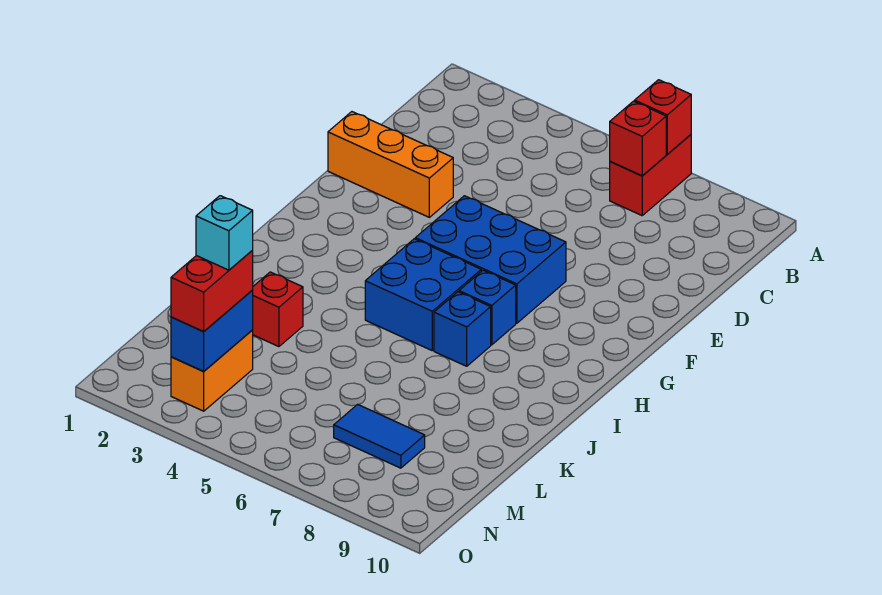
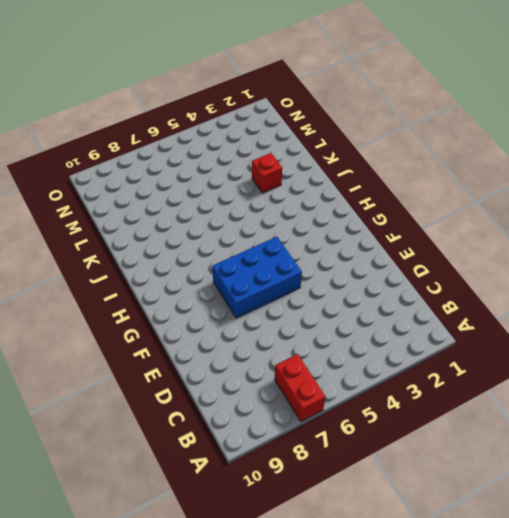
none -> orange brick E1:E3 level 1
none -> blue brick H5:I6 level 1
none -> blue brick H7 level 1

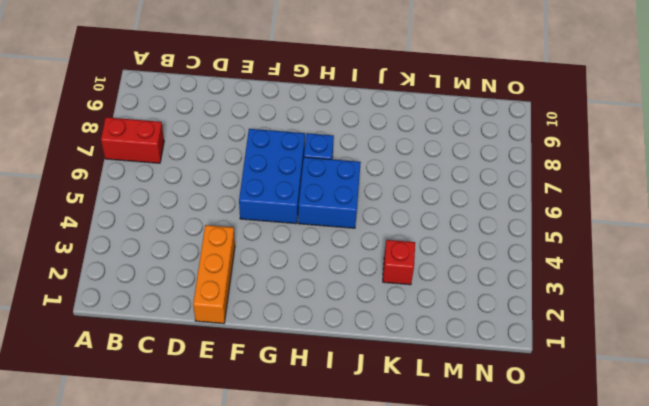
none -> blue brick I7 level 1
none -> orange brick M3:N3 level 1
none -> blue tile M7:M8 level 1

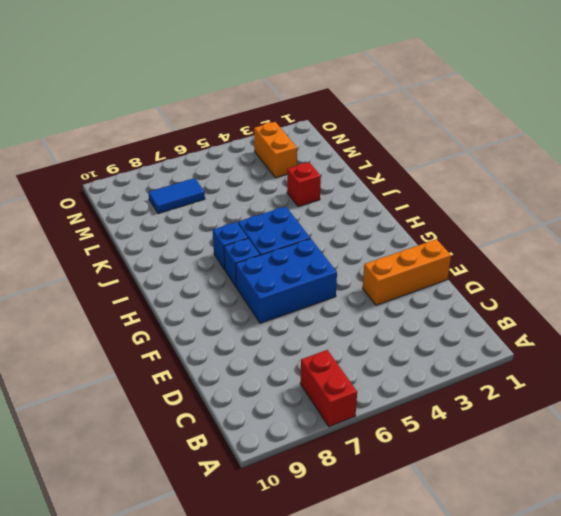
none -> red brick A7 level 2
none -> red brick B7 level 2
none -> blue brick M3:N3 level 2

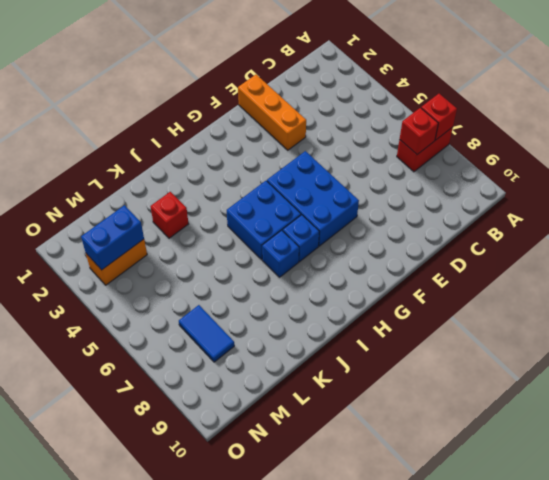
none -> red brick M3:N3 level 3
none -> cyan brick M3 level 4

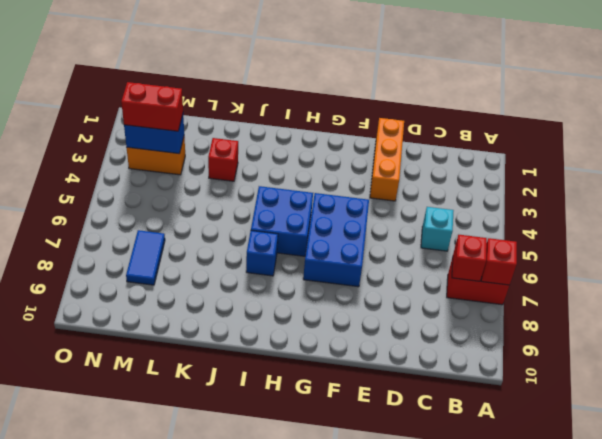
cyan brick C5 level 1 -> cyan brick M3 level 4
none -> blue brick H7 level 1

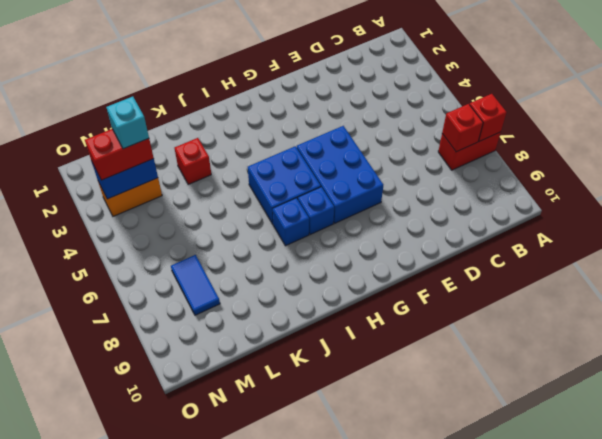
none -> orange brick E1:E3 level 1

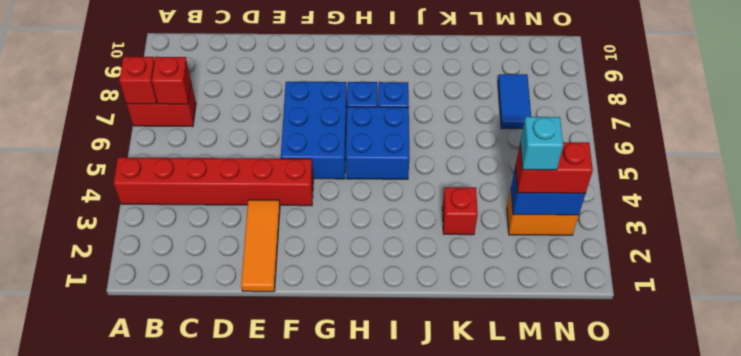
red brick A4:F4 level 1 -> none
orange tile E1:E3 level 1 -> orange brick E1:E3 level 1

